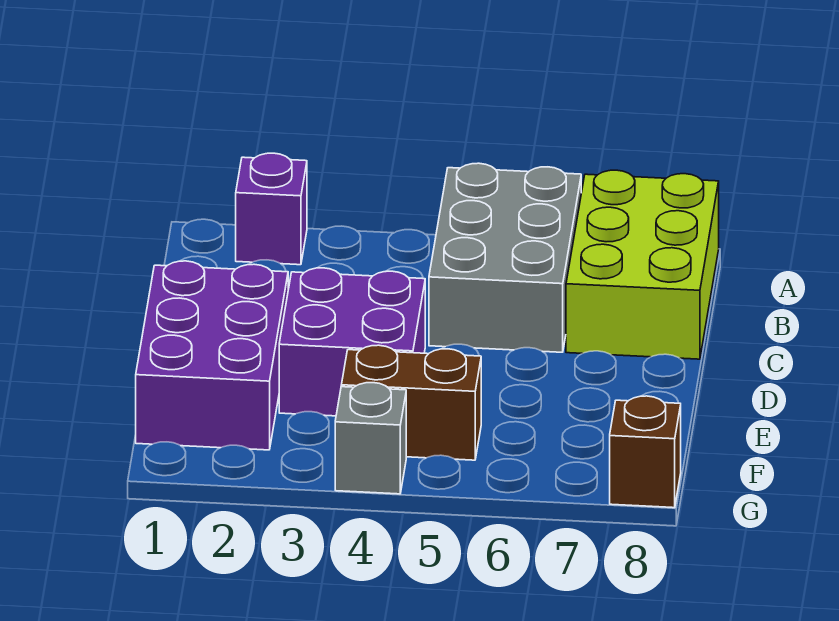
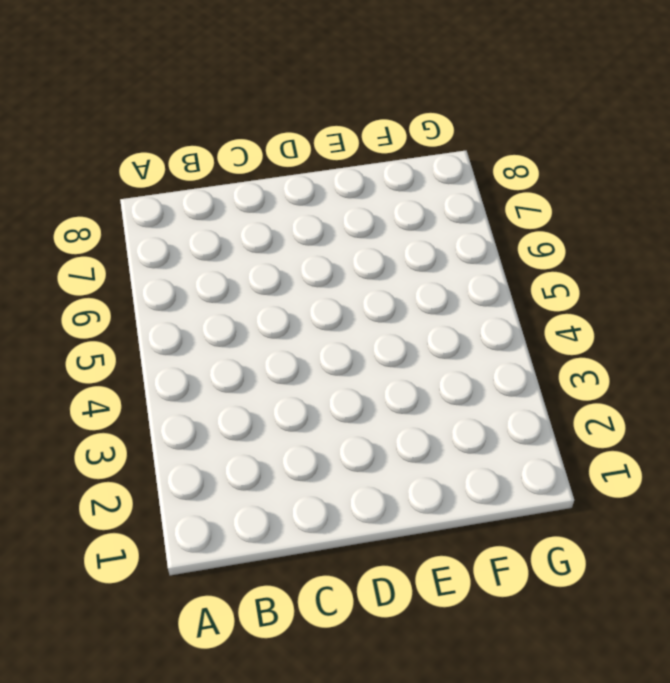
none -> purple brick A2 level 1
none -> grey brick A5:C6 level 1

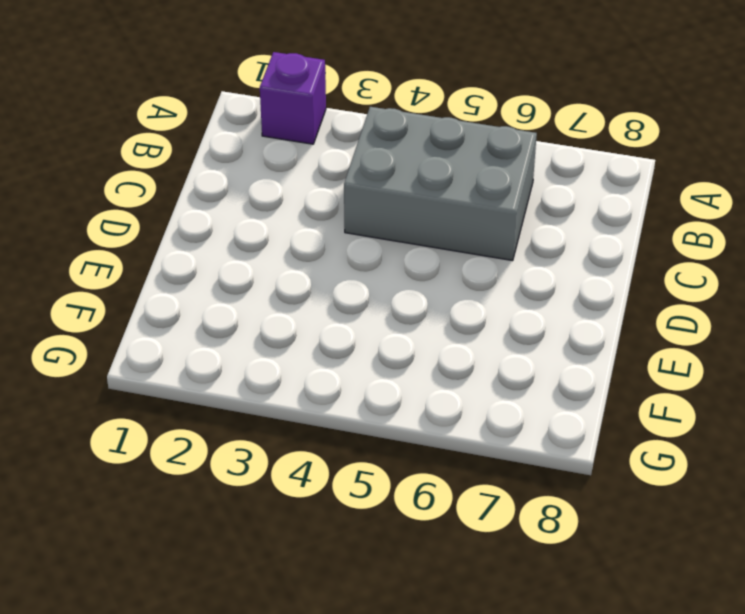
grey brick B4:C6 level 1 -> grey brick A5:C6 level 1
none -> lime brick A7:C8 level 1
none -> purple brick D1:F2 level 1

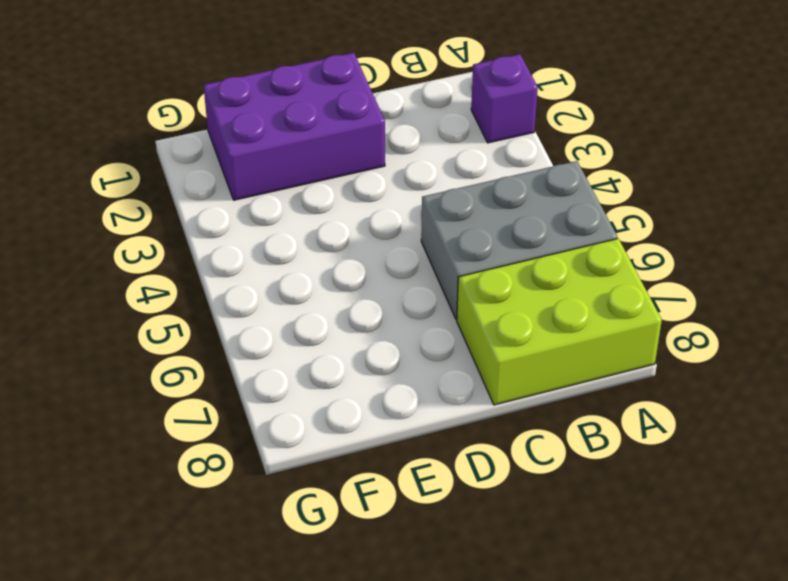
none -> purple brick D3:E4 level 1
none -> brown brick F4:F5 level 1

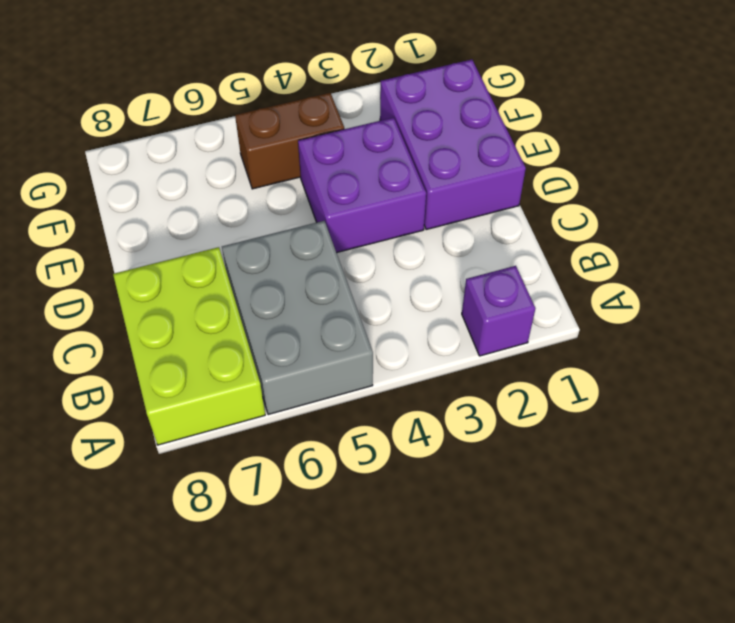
none -> grey brick G4 level 1
none -> brown brick G8 level 1

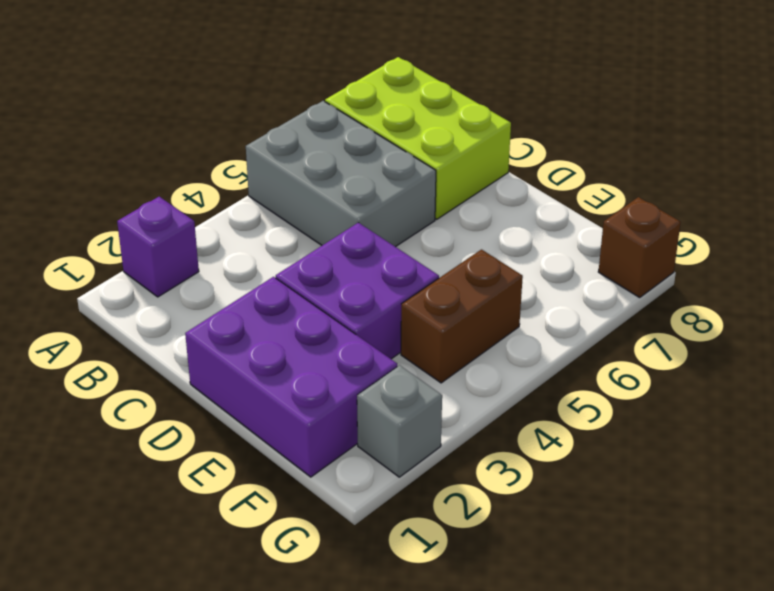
grey brick G2 level 1 -> grey brick G4 level 1

